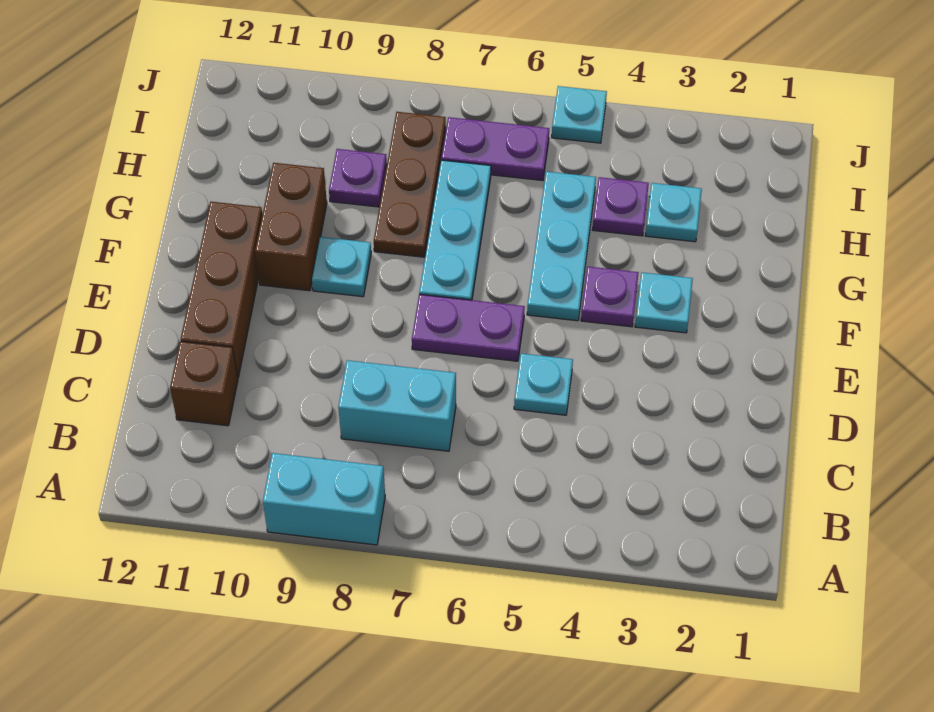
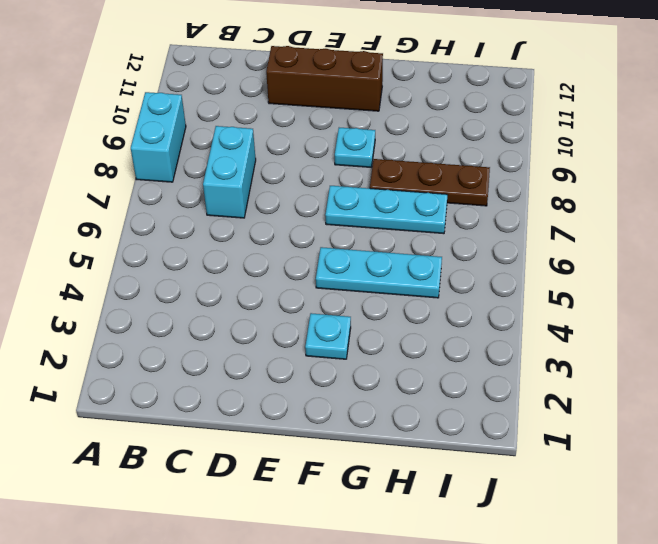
none -> brown brick C11 level 1
none -> cyan plate D5 level 1
none -> purple plate E6:E7 level 1

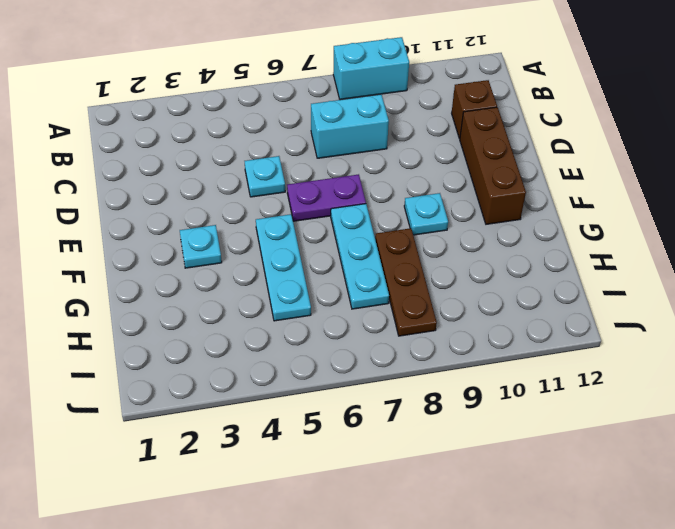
none -> purple plate F4 level 1
none -> brown brick F10:G10 level 1
none -> cyan plate H3 level 1

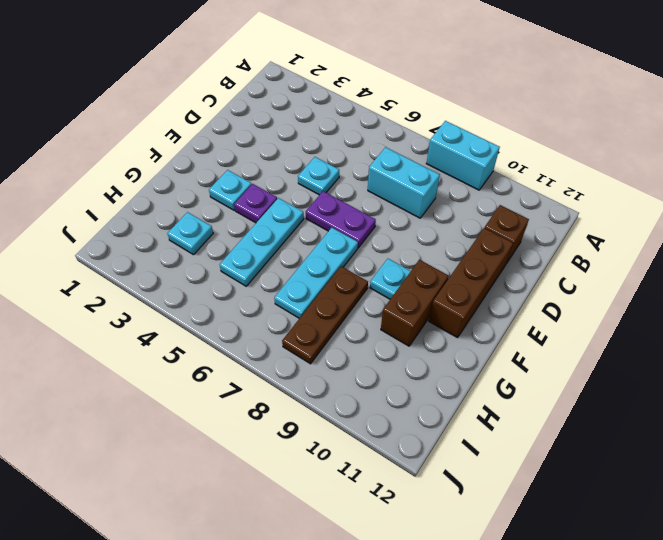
none -> purple plate H4 level 1
none -> purple plate H9 level 1
none -> purple plate I6:I7 level 1

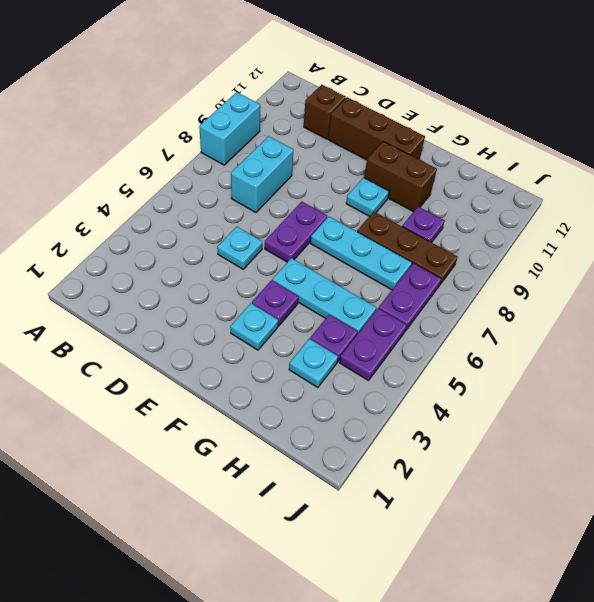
purple plate I4:I5 level 1 -> none
none -> cyan plate J5 level 1

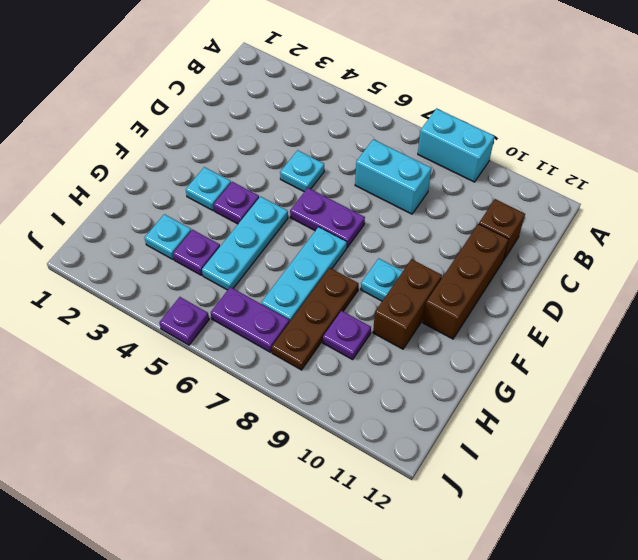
purple plate J5 level 1 -> cyan plate J5 level 1

